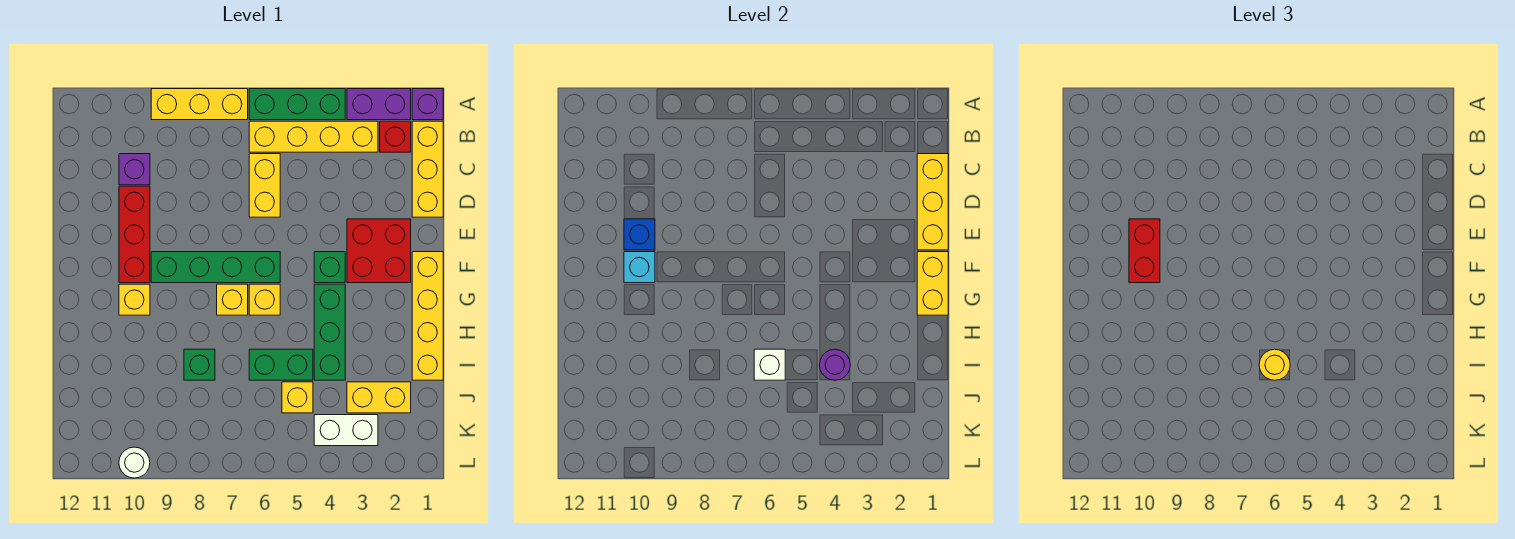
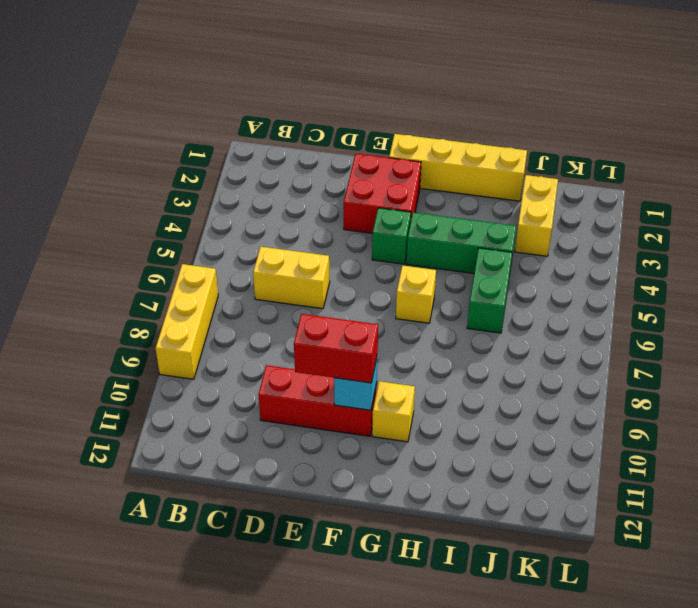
none -> purple brick A1 level 1
none -> purple brick A2:A3 level 1
none -> green brick A4:A6 level 1
none -> yellow brick B1:D1 level 1

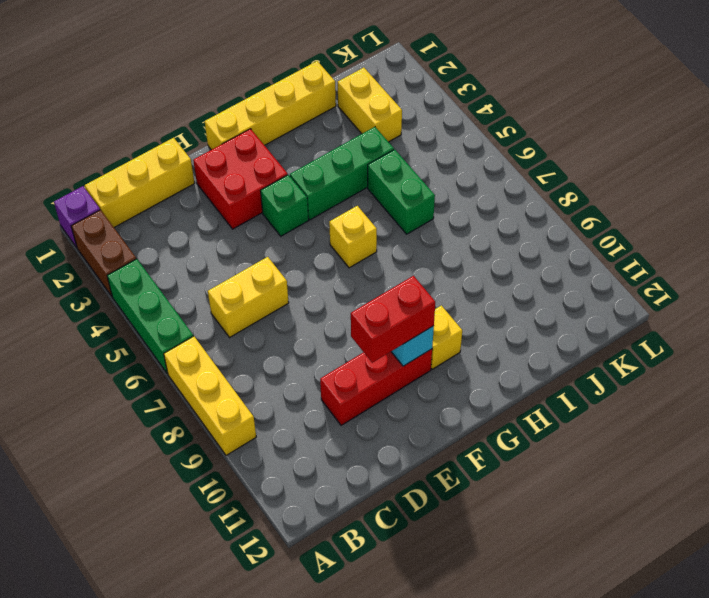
brown brick A2:A3 level 1 -> purple brick A2:A3 level 1
none -> red brick B2 level 1
none -> yellow brick B3:B6 level 1
none -> purple brick C10 level 1
none -> green brick F6:F9 level 1

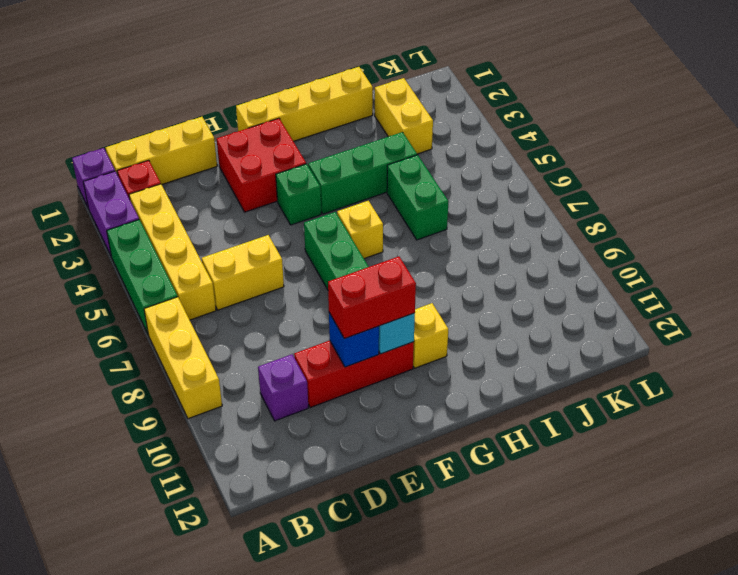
none -> yellow brick G7 level 1
none -> green brick I8 level 1
none -> yellow brick J5 level 1
none -> white brick K3:K4 level 1

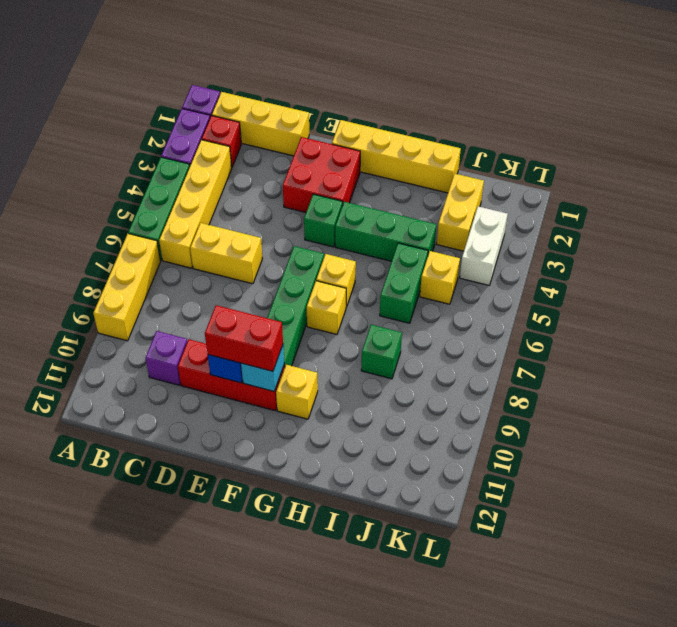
none -> white round brick L10 level 1
none -> yellow brick C1:E1 level 2
none -> yellow brick F1:G1 level 2
none -> purple round brick I4 level 2

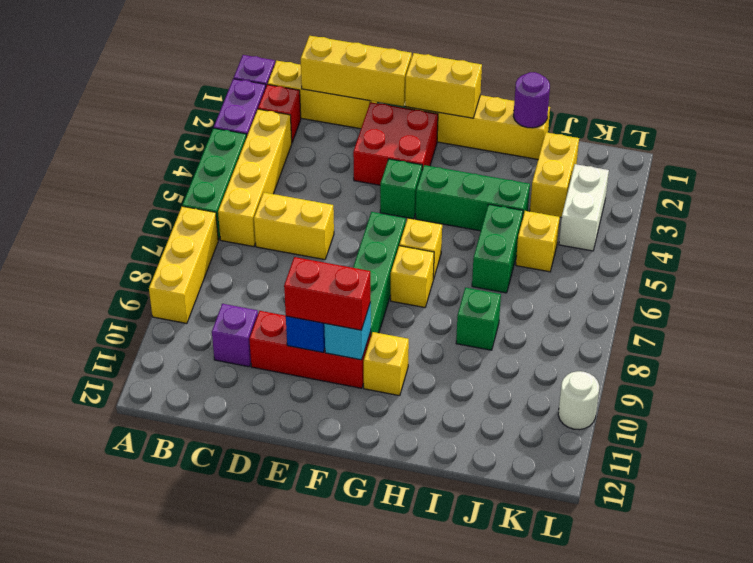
purple round brick I1 level 2 -> purple round brick I4 level 2
none -> white brick I6 level 2
none -> yellow round brick I6 level 3

